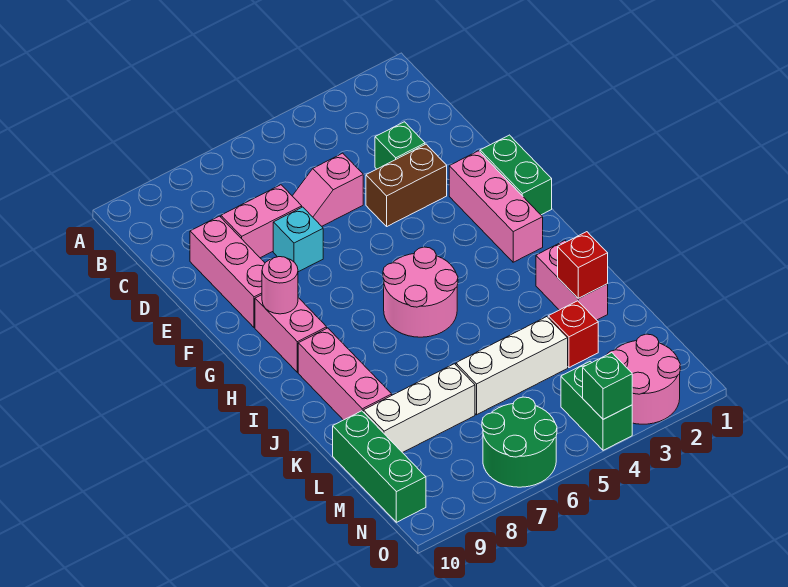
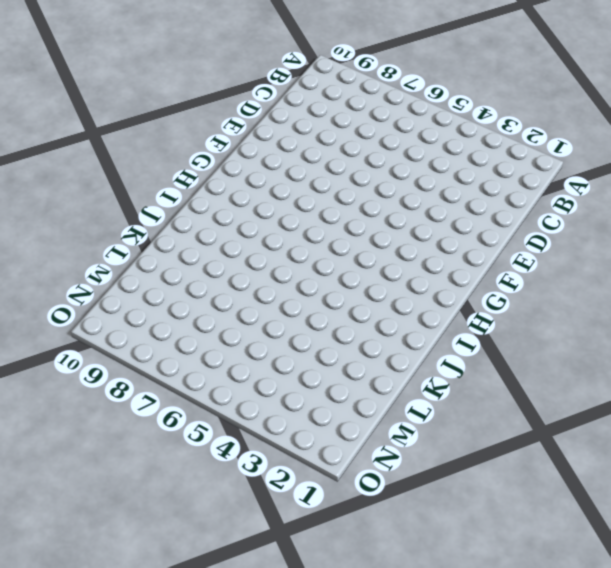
none -> green brick D3 level 1
none -> pink slope D5:D6 level 1 top 5
none -> pink brick D7:D8 level 1

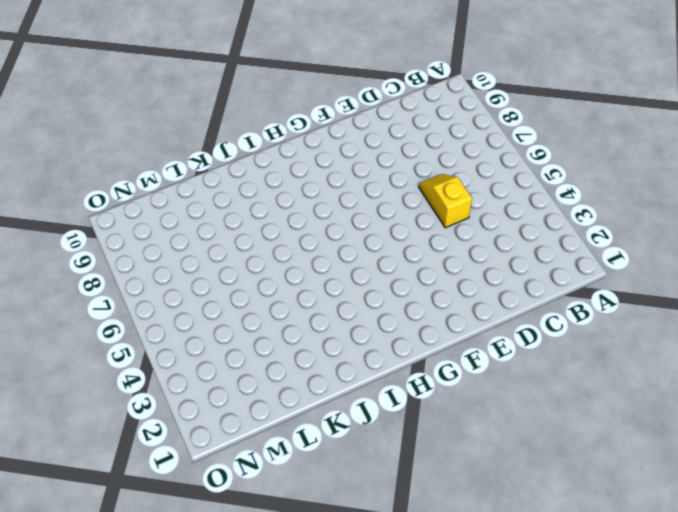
yellow slope D5:D6 level 1 top 5 -> pink slope D5:D6 level 1 top 5
none -> green brick D3 level 1
none -> pink brick D7:D8 level 1
none -> pink brick D9:F9 level 1

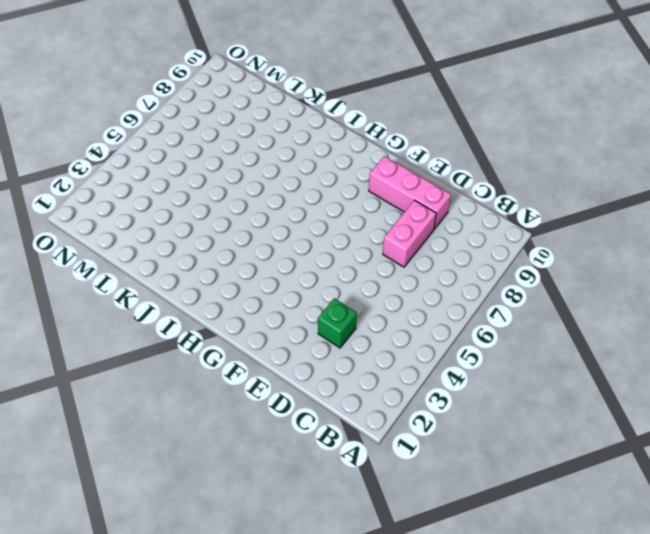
none -> pink slope D5:D6 level 1 top 5
none -> brown brick E3:E4 level 1
none -> cyan brick E7 level 1

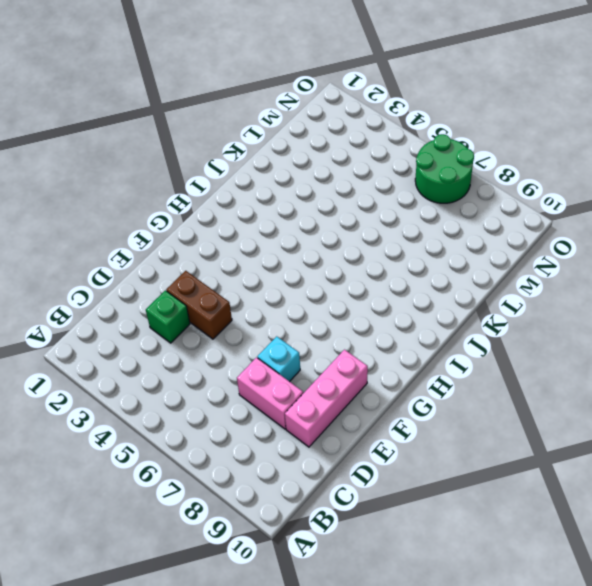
none -> pink slope D5:D6 level 1 top 5
none -> green brick F1:G1 level 1
none -> pink brick F2:H2 level 1

